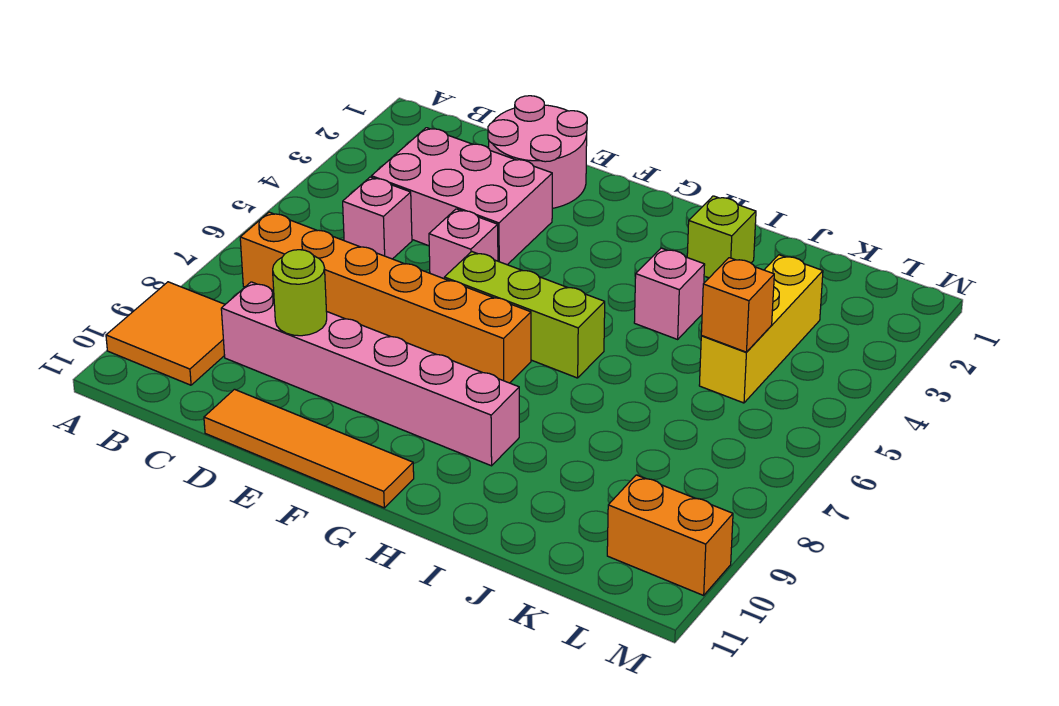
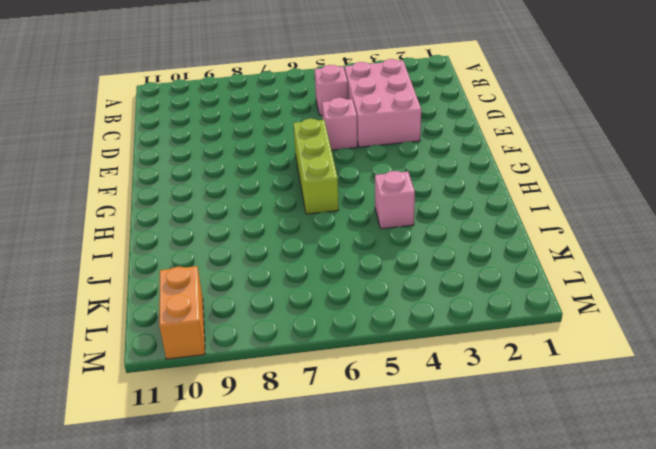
none -> orange tile A9:B10 level 1
none -> orange brick B7:G7 level 1
none -> pink brick C9:H9 level 1

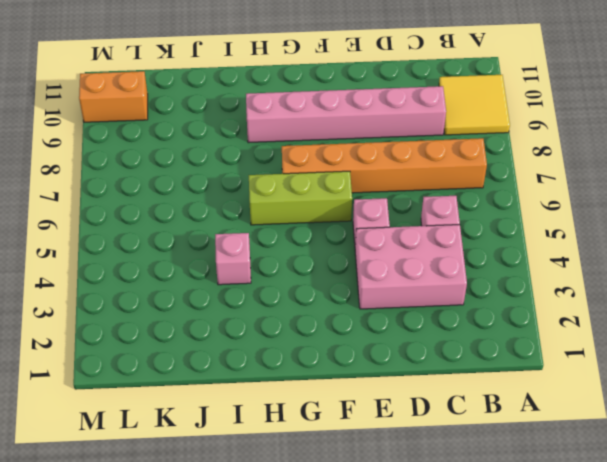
yellow tile A9:B10 level 1 -> orange tile A9:B10 level 1
none -> pink round brick D1:E2 level 1
none -> orange tile D11:G11 level 1
none -> lime brick I2 level 1

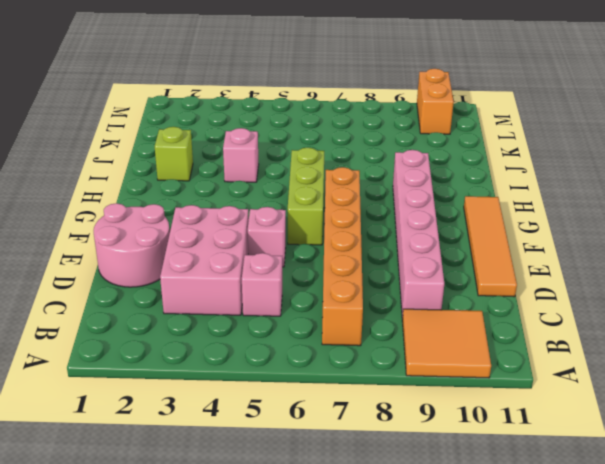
none -> yellow brick K3:K5 level 1
none -> lime round brick D9 level 2
none -> orange brick K5 level 2

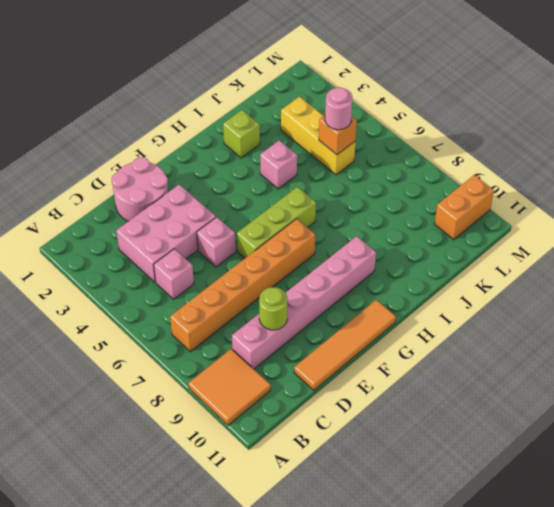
pink round brick K5 level 3 -> none

